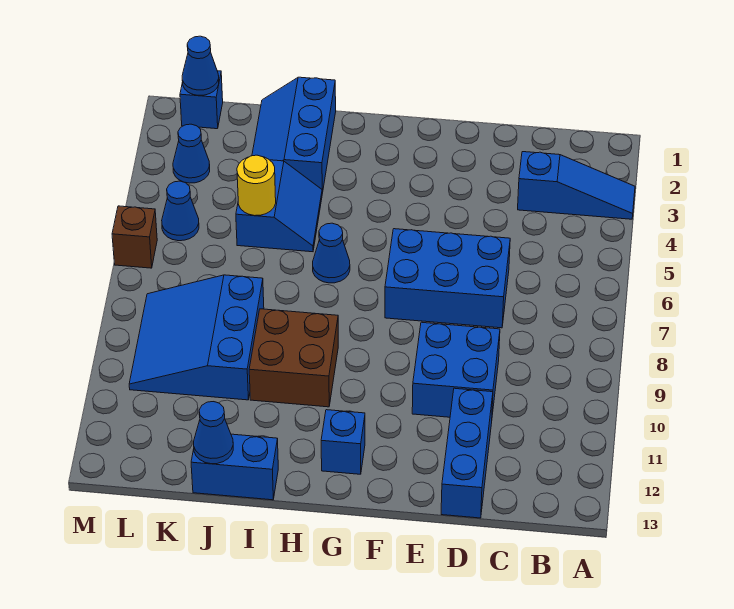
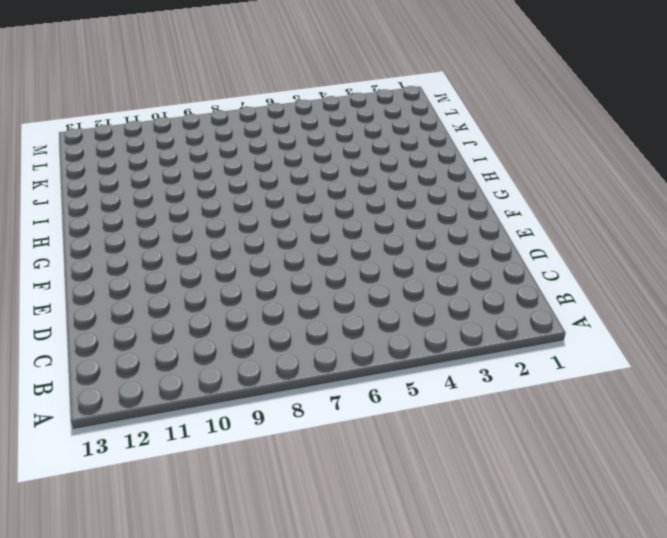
none -> blue slope A3:C3 level 1 top C
none -> blue brick D6:F7 level 1
none -> blue brick D9:E10 level 1

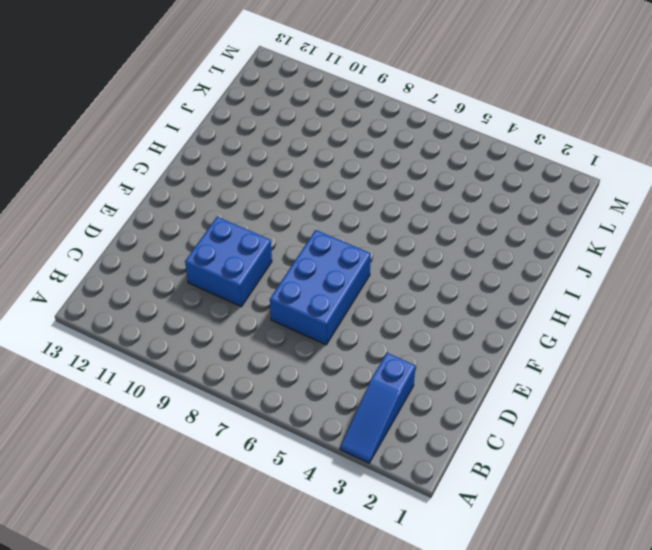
none -> blue brick D11:D13 level 1
none -> blue brick G12 level 1
none -> blue cone H6 level 1

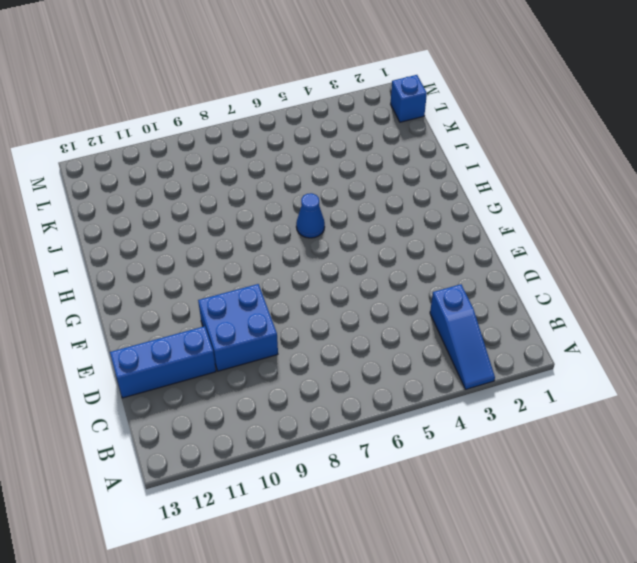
none -> blue brick D6:F7 level 1
none -> blue brick G12 level 1
none -> brown brick H9:I10 level 1

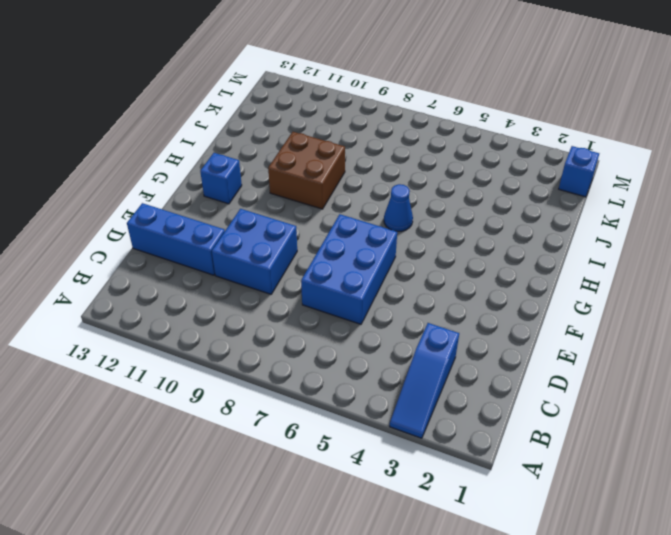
none -> blue slope I1:J3 level 1 top I
none -> blue slope I4:J5 level 1 top J
none -> blue brick I13:J13 level 1

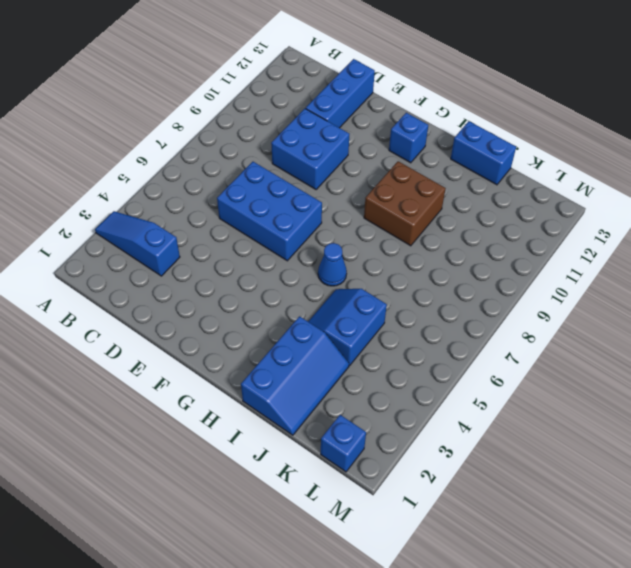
none -> blue slope J8:L10 level 1 top J
none -> blue cone L3 level 1
none -> blue cone L5 level 1

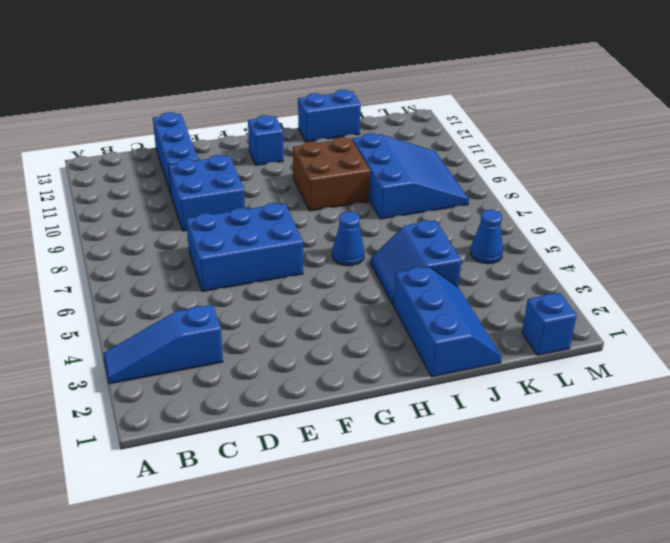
none -> blue cone L3 level 1
none -> brown brick M6 level 1
none -> yellow round brick J5 level 2

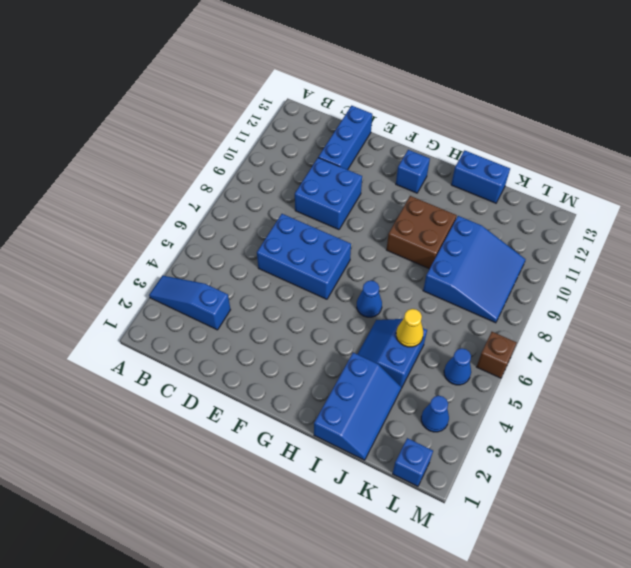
yellow cone J5 level 2 -> yellow round brick J5 level 2
none -> blue cone J13 level 2
none -> blue cone L1 level 2

